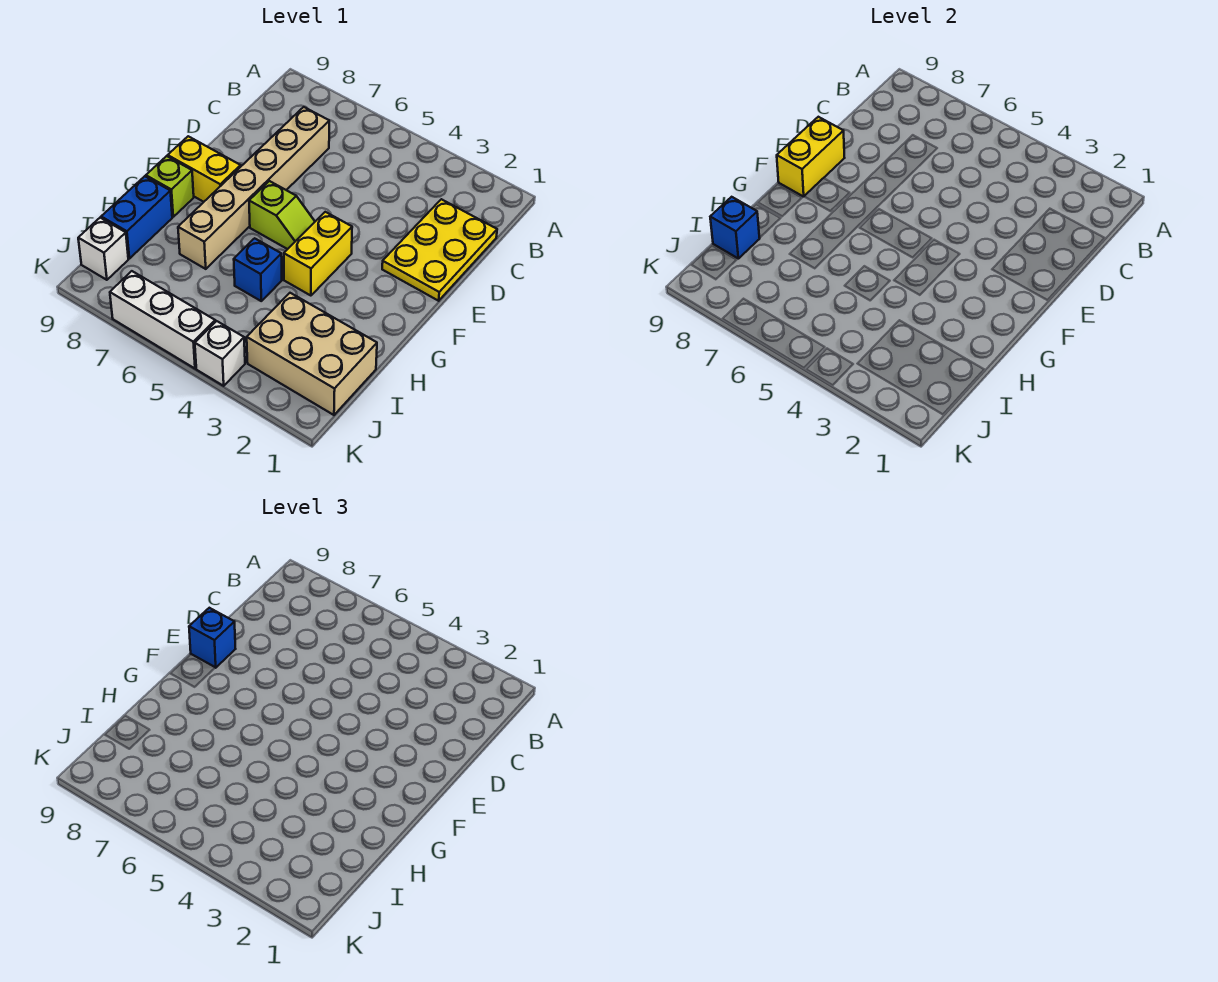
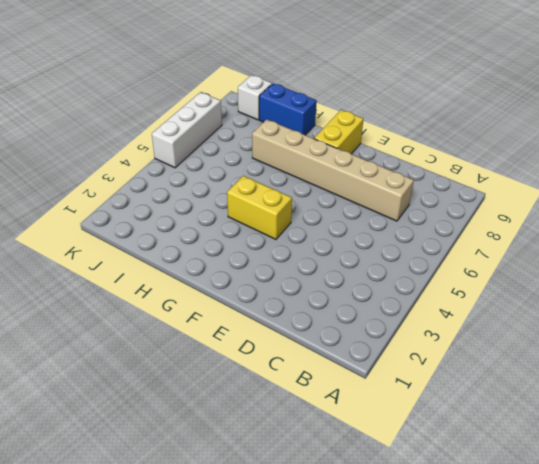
none -> yellow plate C1:E2 level 1
none -> lime slope F5:F6 level 1 top 6
none -> lime brick G9 level 1

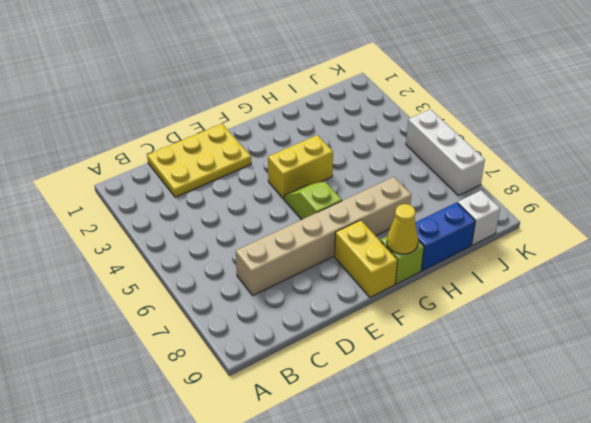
yellow cone G9 level 2 -> none
none -> blue brick H5 level 1
none -> tan brick I1:J3 level 1
none -> white brick K4 level 1

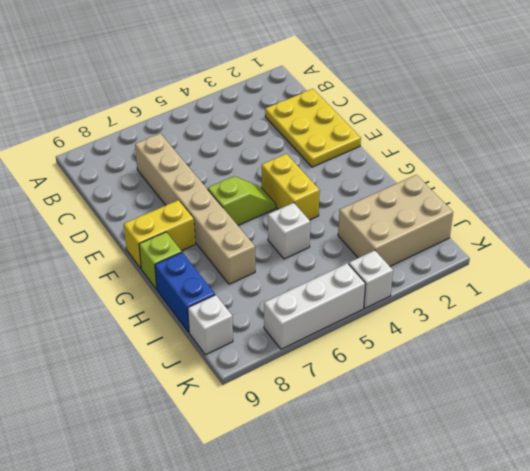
white brick H5 level 1 -> blue brick H5 level 1
none -> yellow brick E9:F9 level 2
none -> blue brick I9 level 2
none -> blue brick E9 level 3

